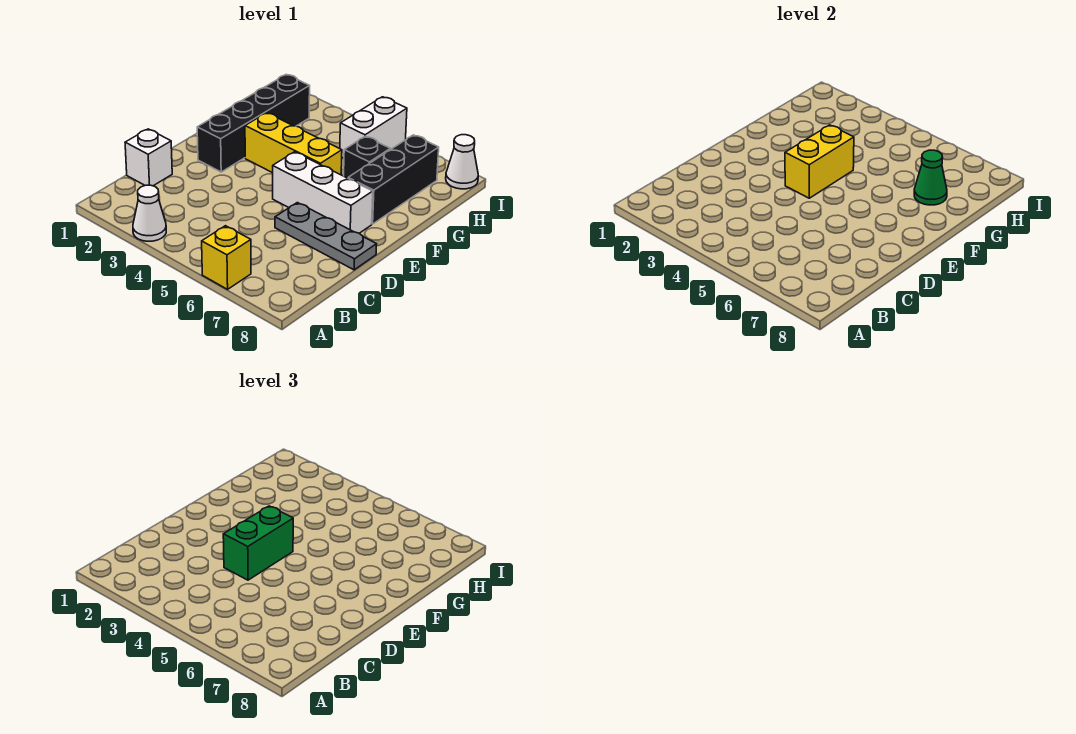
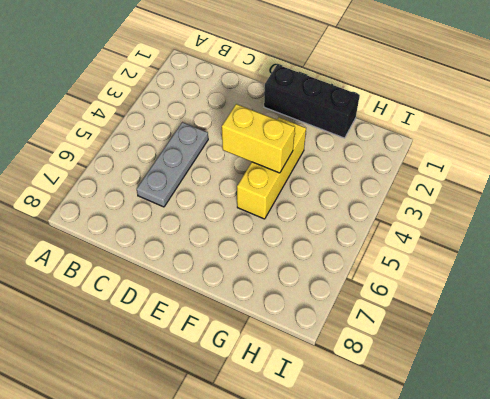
grey plate C4:C6 level 1 -> grey plate D6:D8 level 1
black brick E1:G1 level 1 -> black brick F7:H7 level 1
none -> white cone A3 level 1
none -> yellow brick A6 level 1
none -> white brick C1 level 1

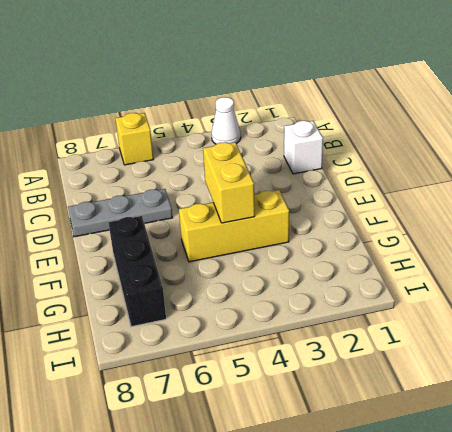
none -> black brick E2:H2 level 1
none -> white brick E5:E7 level 1
none -> black brick G6 level 1

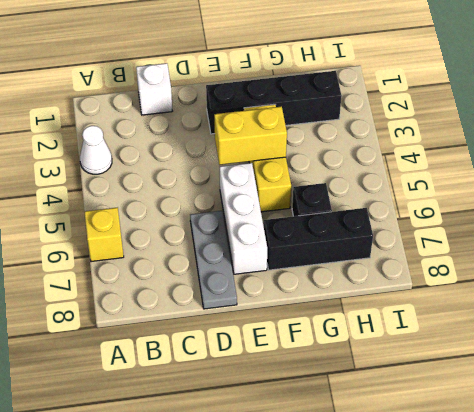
none -> white brick H5:I5 level 1
none -> white cone I8 level 1
none -> green cone G7 level 2

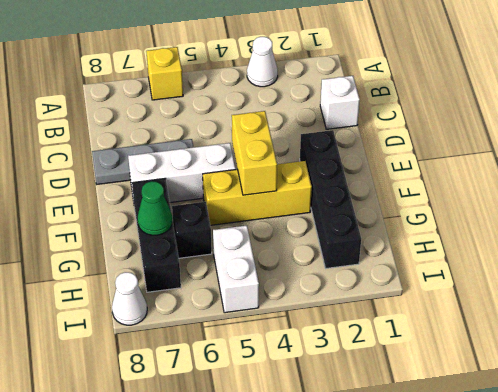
none -> green brick D4:E4 level 3

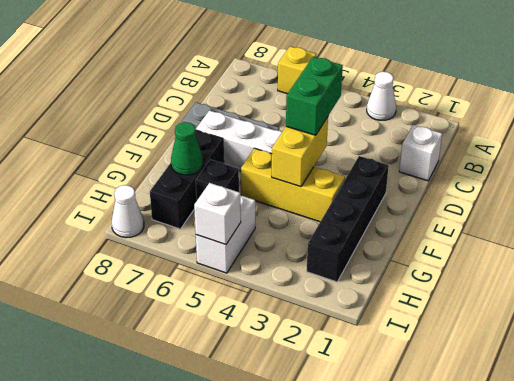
white brick I5 level 2 -> none

